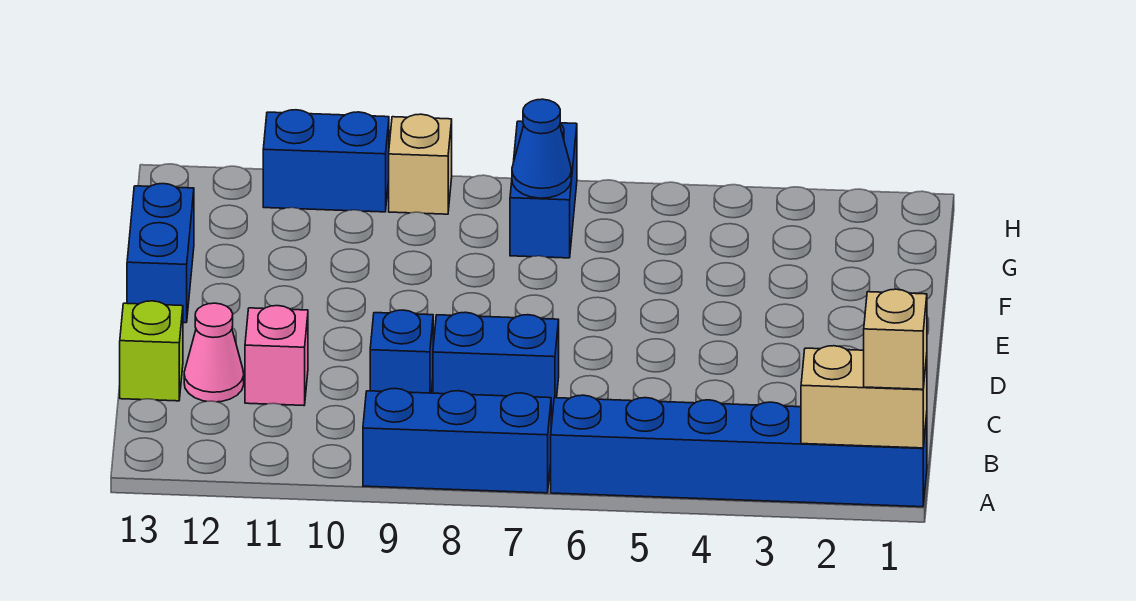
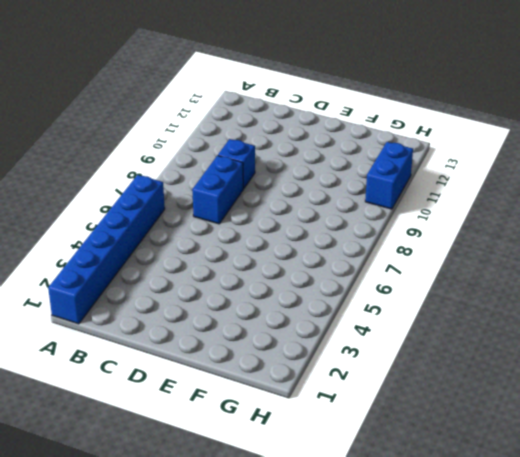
none -> blue brick A7:A9 level 1
none -> pink brick C11 level 1
none -> pink cone C12 level 1

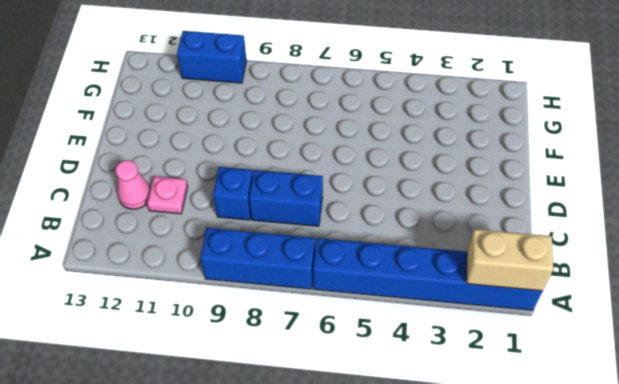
pink plate C11 level 1 -> pink brick C11 level 1
none -> lime brick C13 level 1
none -> blue brick E13:F13 level 1
none -> blue brick G7:H7 level 1

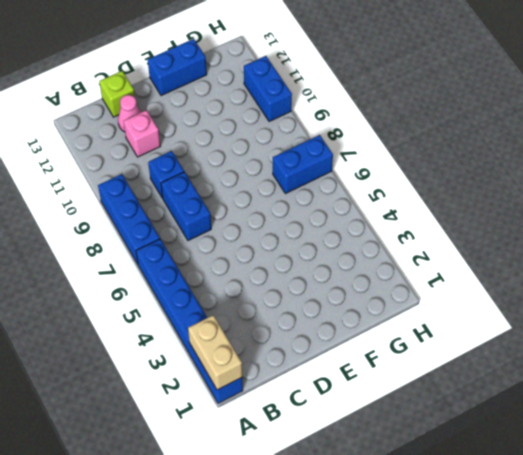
none -> tan brick H9 level 1
none -> blue cone G7 level 2
none -> tan brick A1 level 3

